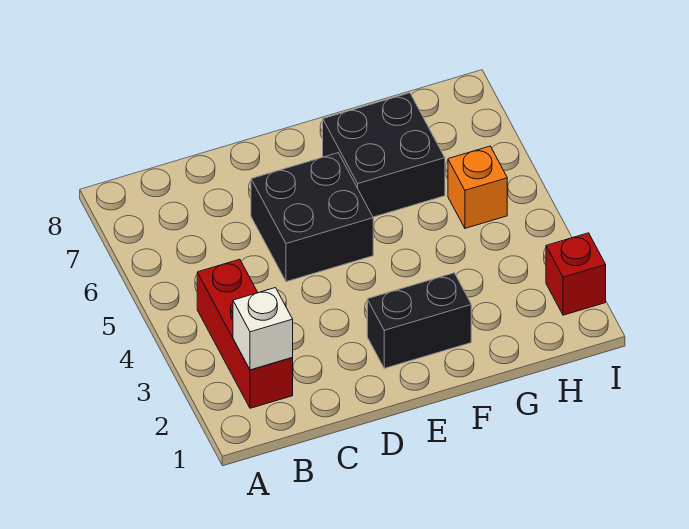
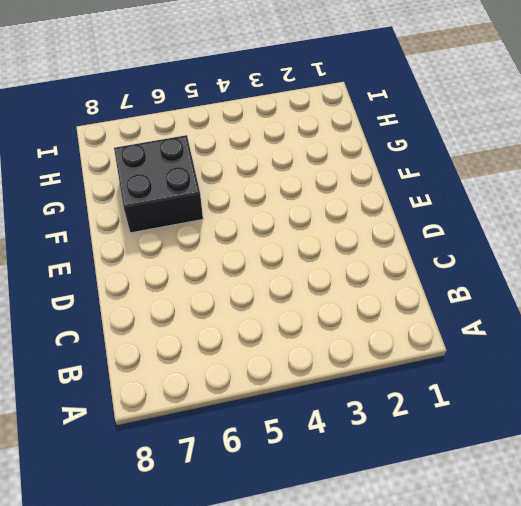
none -> red brick B2:B4 level 1
none -> black brick D5:E6 level 1

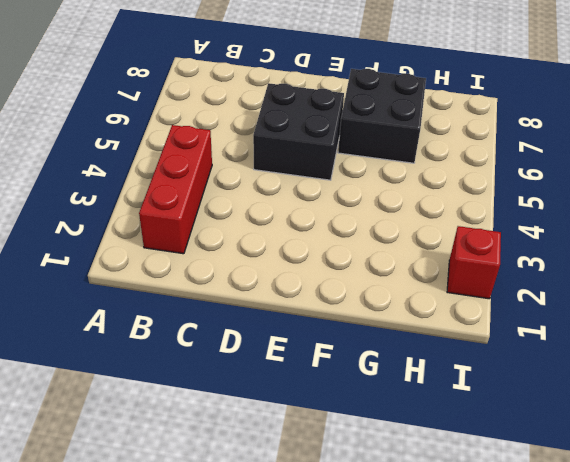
none -> black brick E2:F2 level 1
none -> orange brick H5 level 1

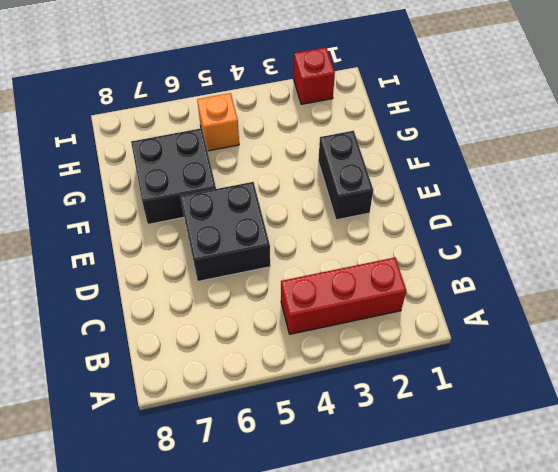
none -> white brick B2 level 2

